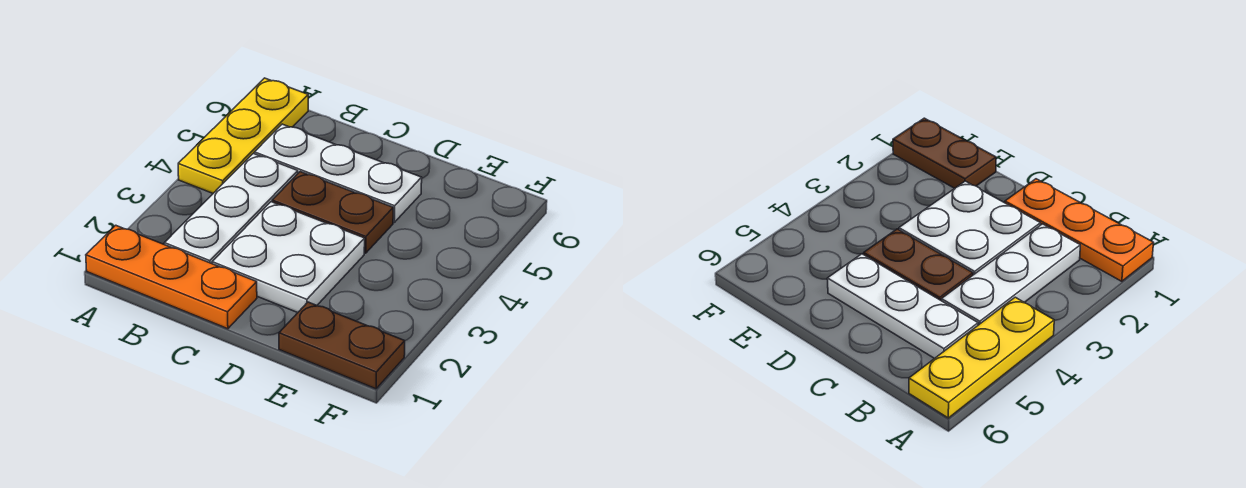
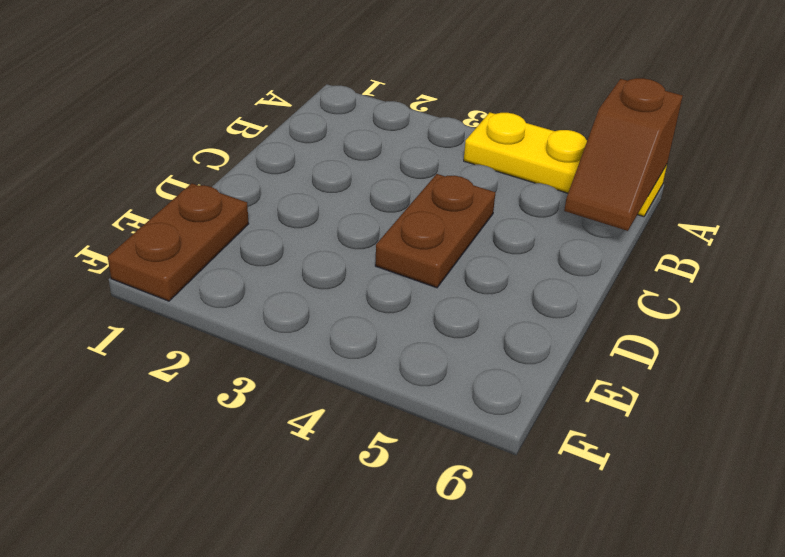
brown slope A6:B6 level 2 top A -> none
none -> orange plate A1:C1 level 1
none -> white plate B2:B4 level 1

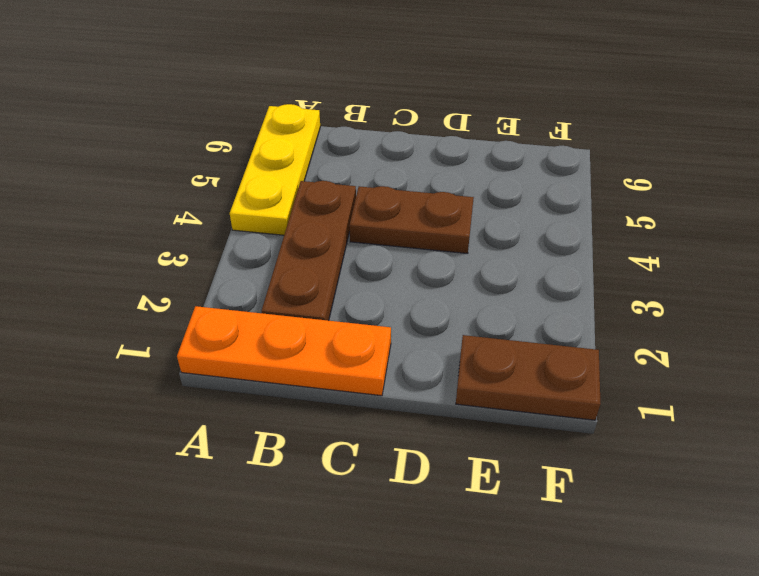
brown plate B2:B4 level 1 -> white plate B2:B4 level 1
none -> white plate B5:D5 level 1
none -> white plate C2:D3 level 1

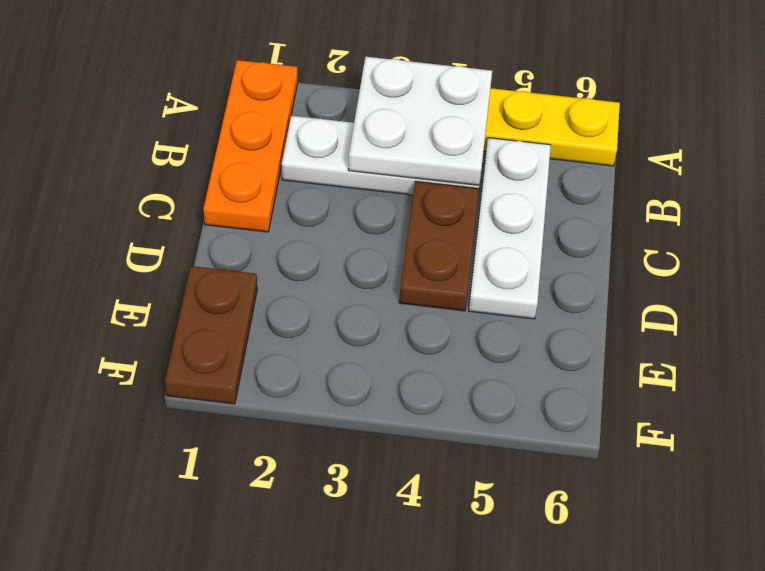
white plate A3:B4 level 2 -> white plate C2:D3 level 1

